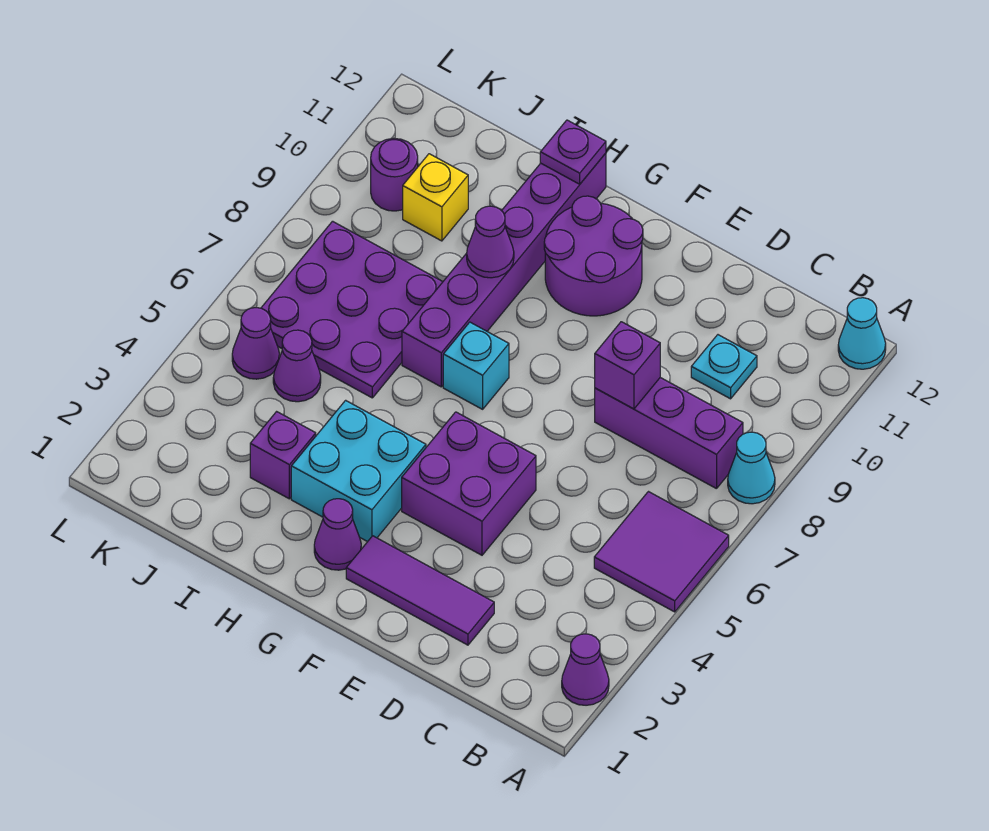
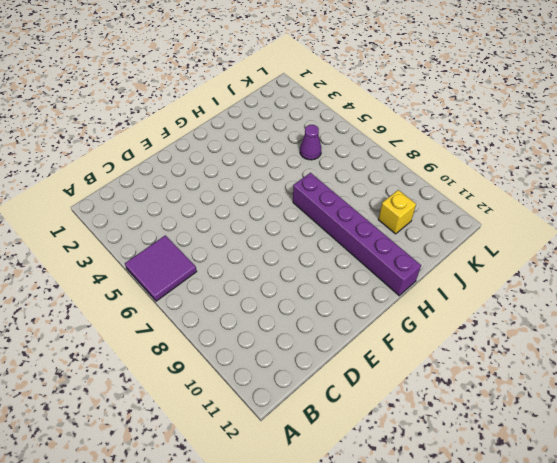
none -> purple cone A2 level 1
none -> cyan cone A8 level 1
none -> cyan cone A12 level 1

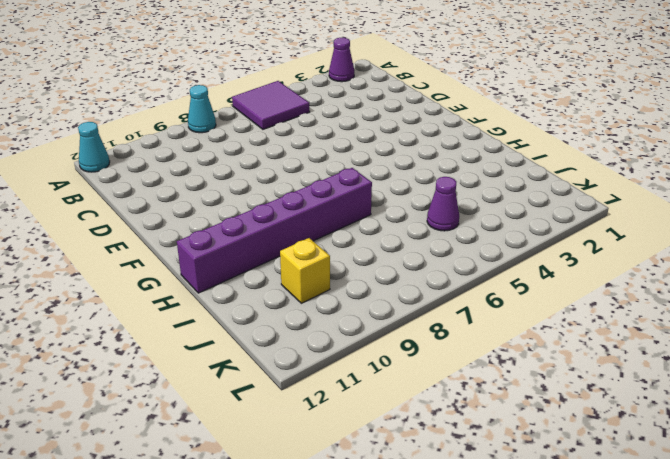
none -> purple brick B8:D8 level 1
none -> cyan plate C10 level 1
none -> purple tile D2:F2 level 1

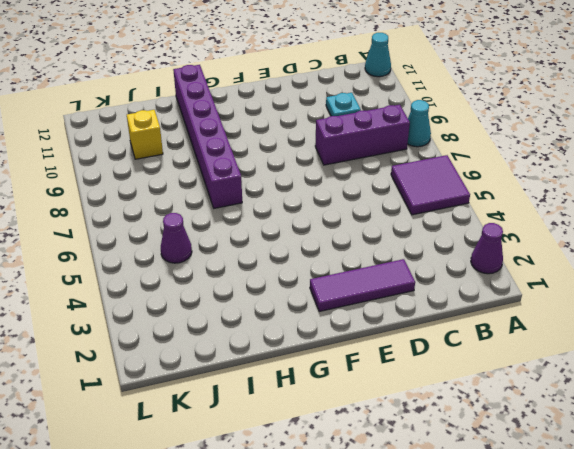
none -> purple brick E4:F5 level 1
none -> purple round brick F10:G11 level 1
none -> purple cone G2 level 1

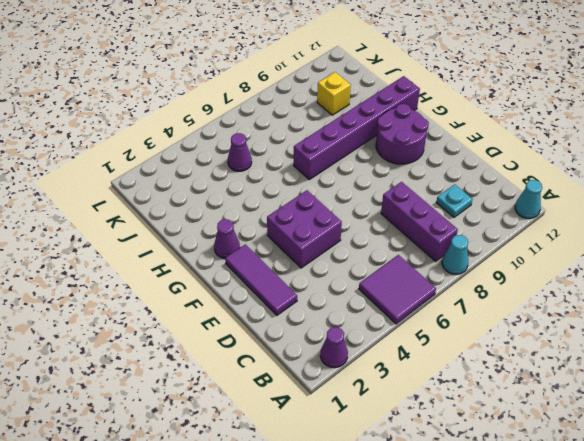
none -> cyan brick G3:H4 level 1
none -> cyan brick G7 level 1
none -> purple brick I3 level 1

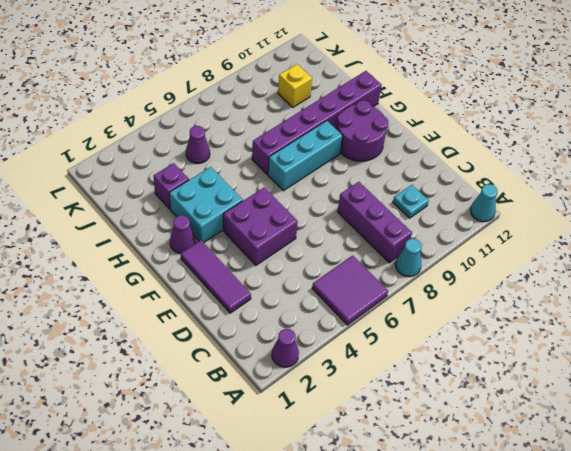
cyan brick G7:G9 level 1 -> cyan brick G7 level 1
none -> purple plate I6:K8 level 1
none -> purple cone K5 level 1
none -> purple round brick K10 level 1

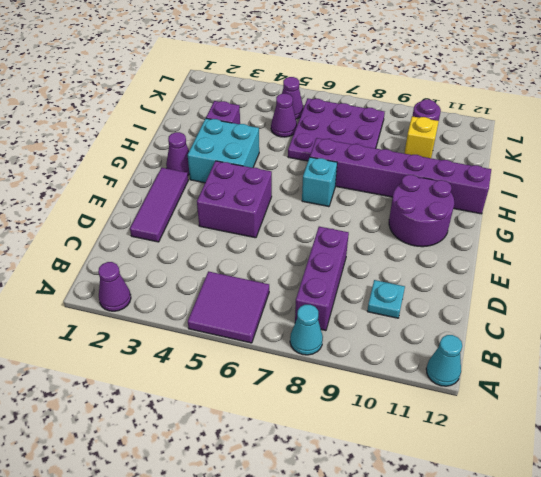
none -> purple brick D8 level 2
none -> purple cone H9 level 2
none -> purple plate H12 level 2

